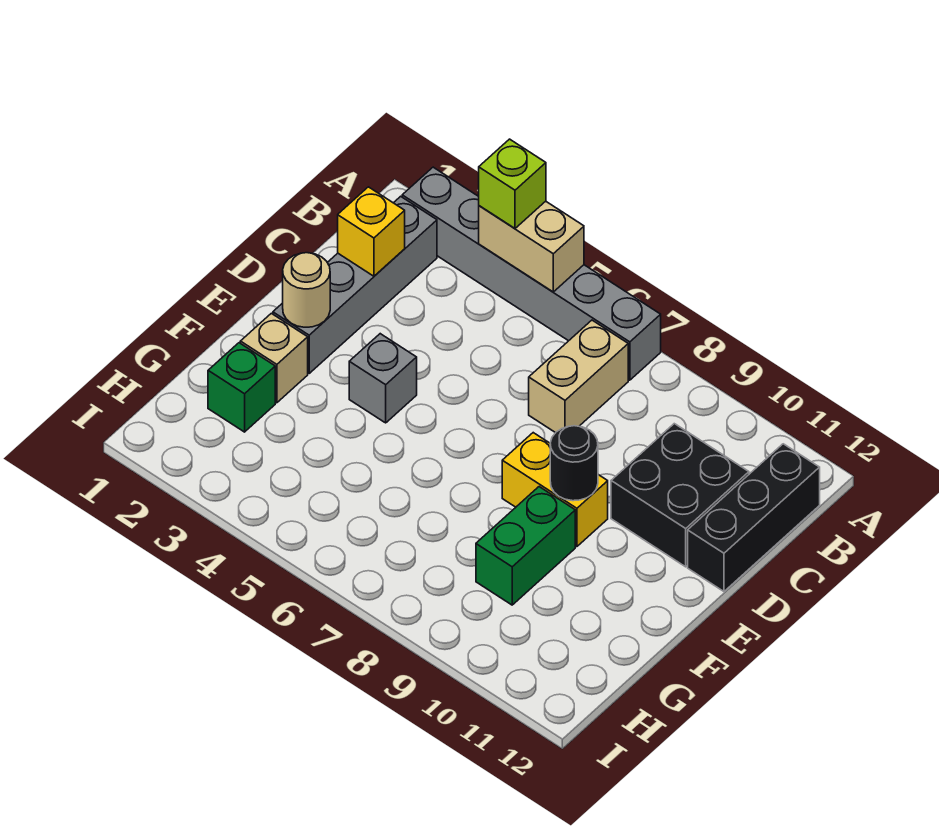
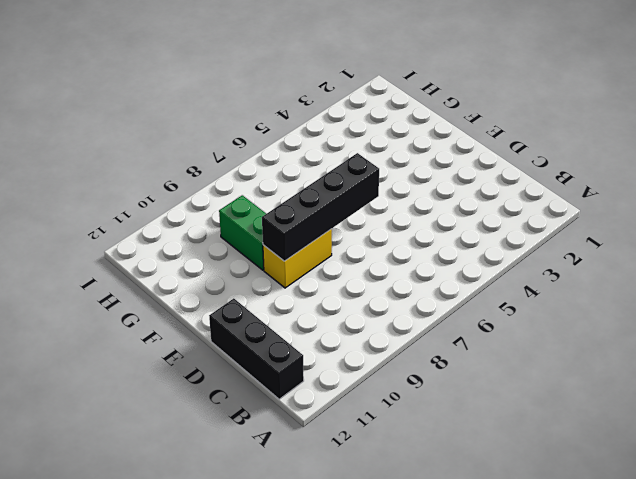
black brick E6:E9 level 2 -> black round brick E9 level 2
none -> grey brick A2:A7 level 1
none -> grey brick B2:E2 level 1
none -> tan brick B7:C7 level 1

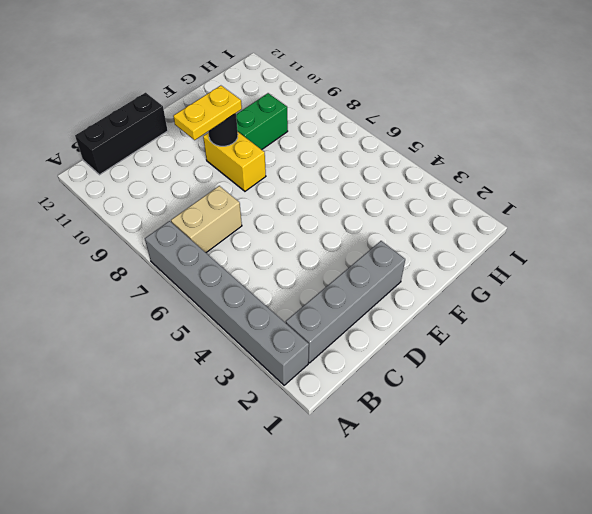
yellow plate D9:E9 level 3 -> none
none -> black brick C10:D11 level 1
none -> grey brick E4 level 1
none -> tan brick F2 level 1

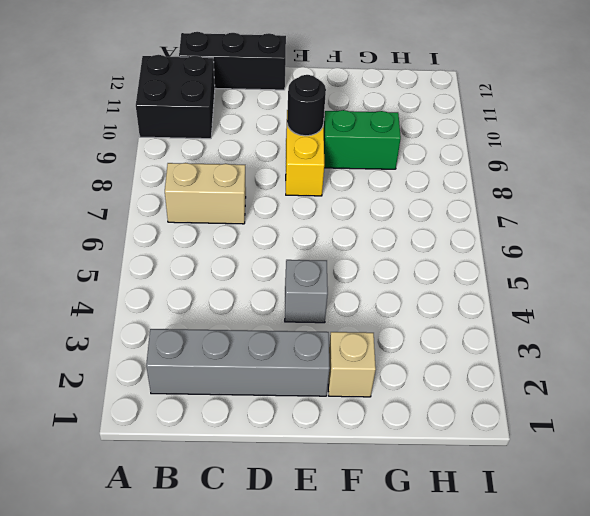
black brick A10:B11 level 1 -> black brick C10:D11 level 1
none -> grey brick A2:A7 level 1
none -> green brick G2 level 1
none -> tan brick A4:A5 level 2

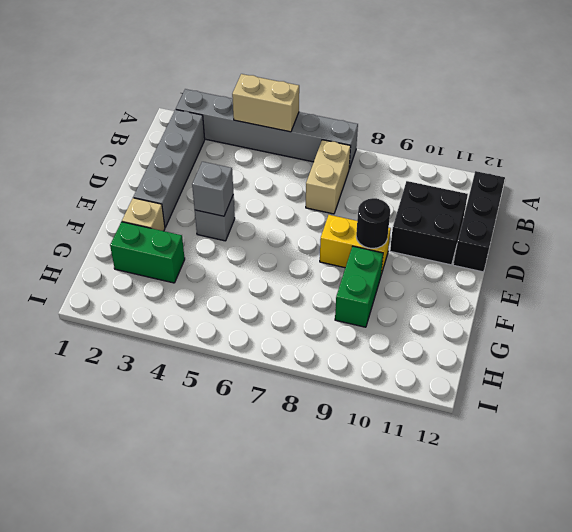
grey brick E4 level 2 -> none
green brick G2:G3 level 1 -> green brick G2 level 1
none -> yellow brick C2 level 2
none -> tan round brick E2 level 2
none -> lime brick A4 level 3

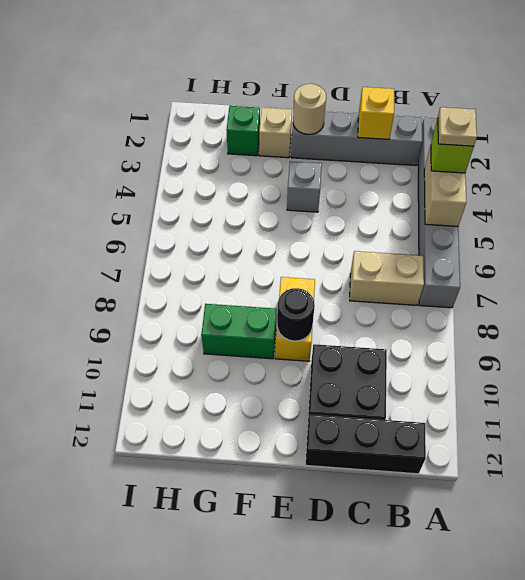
tan plate A4 level 4 -> none

